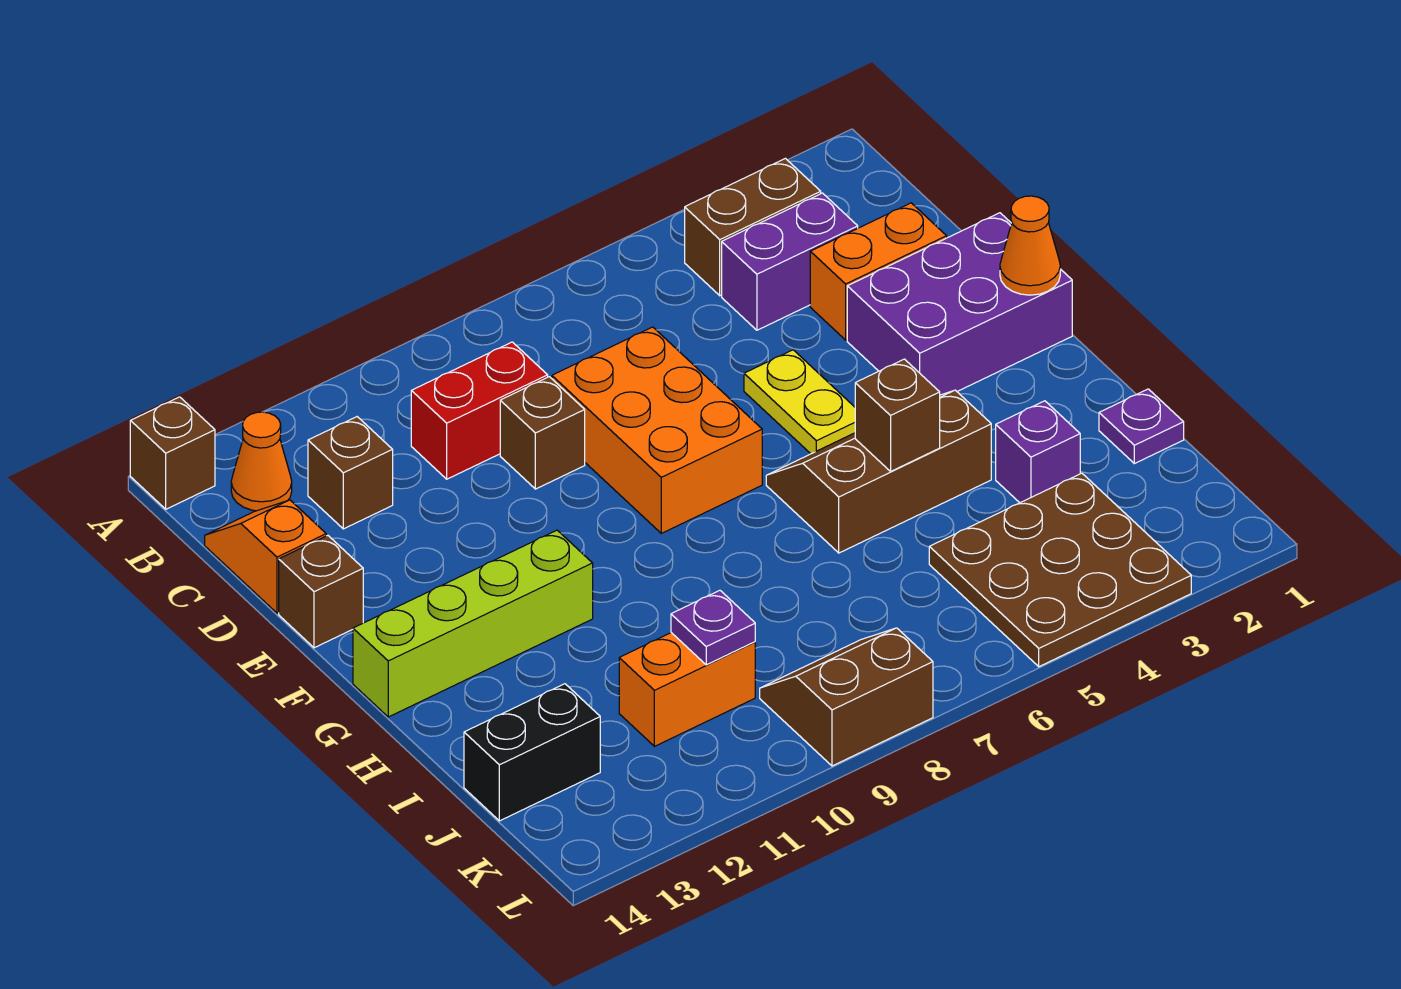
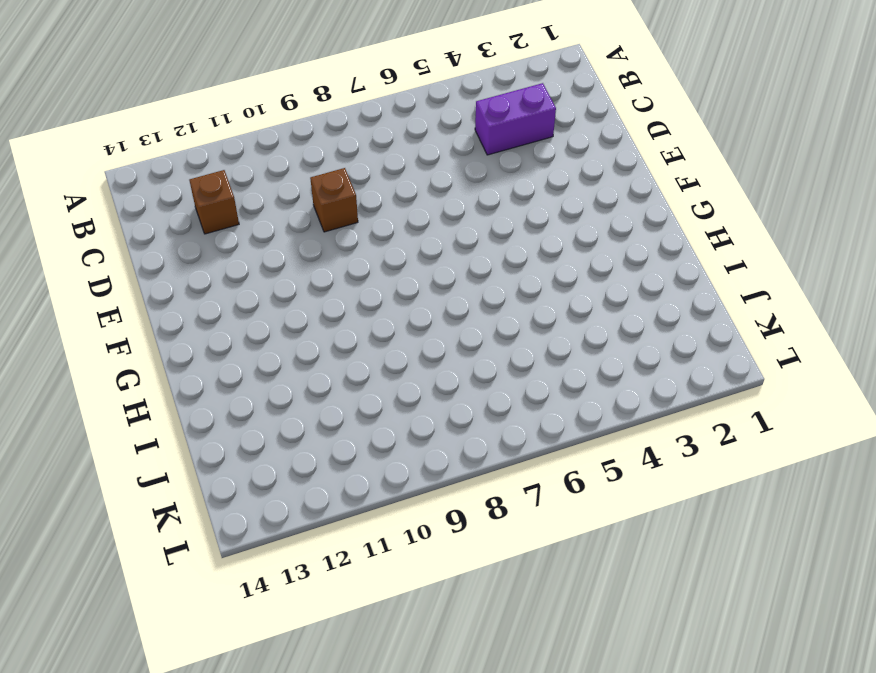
none -> brown brick A14 level 1
none -> brown brick B3:B4 level 1
none -> orange cone B13 level 1

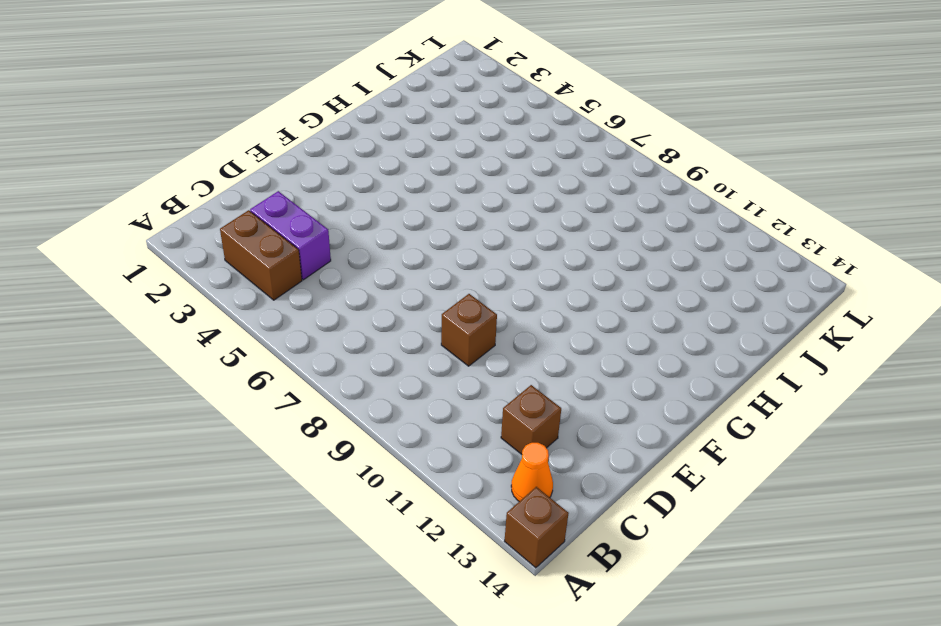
none -> red brick C9:C10 level 1
none -> orange slope C14:D14 level 1 top D
none -> orange brick D2:D3 level 1

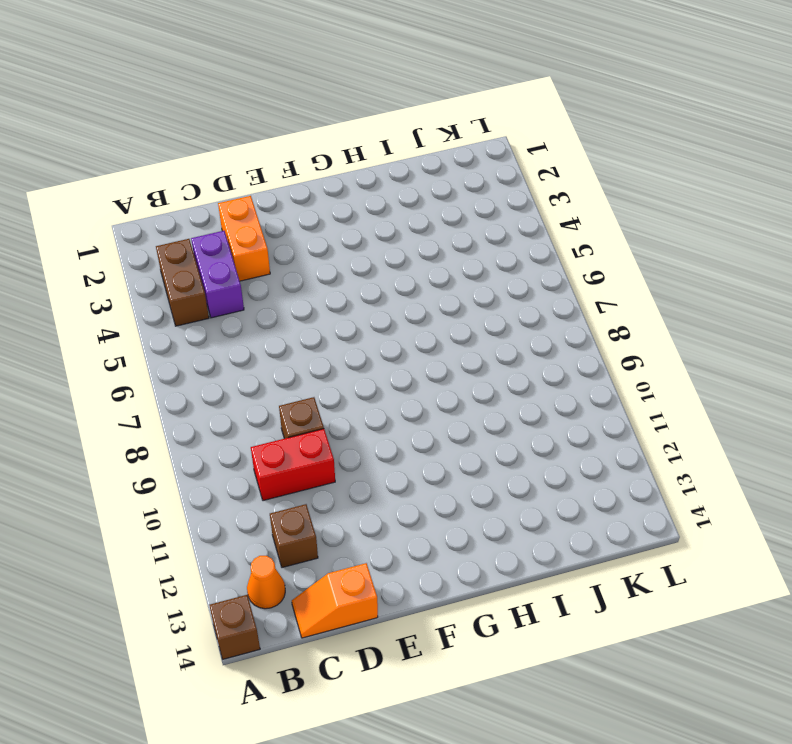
red brick C10:D10 level 1 -> red brick C9:C10 level 1
none -> orange brick D7:F8 level 1
none -> purple brick E1:F3 level 1
none -> yellow plate E5:F5 level 1

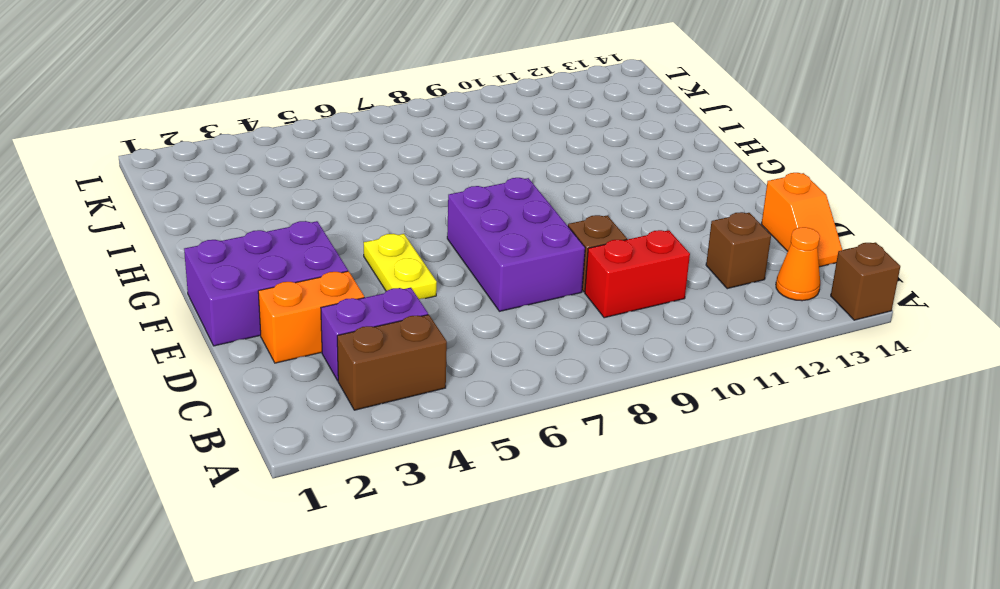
purple brick D7:F8 level 1 -> orange brick D7:F8 level 1
none -> brown brick E14 level 1
none -> brown slope G4:H6 level 1 top H
none -> lime brick G11:G14 level 1

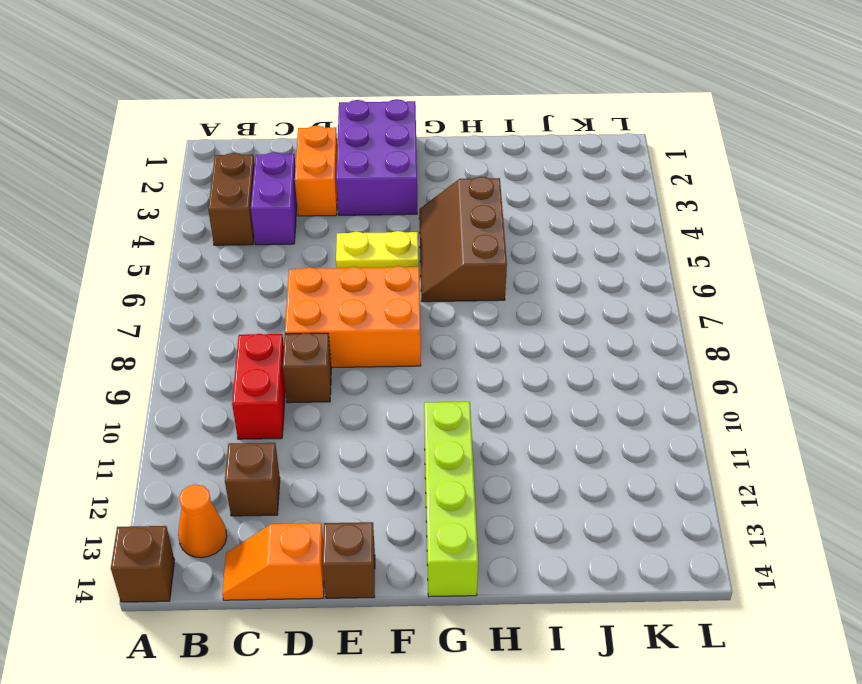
none -> purple plate I1 level 1
none -> purple brick I3 level 1
none -> brown plate J3:L5 level 1

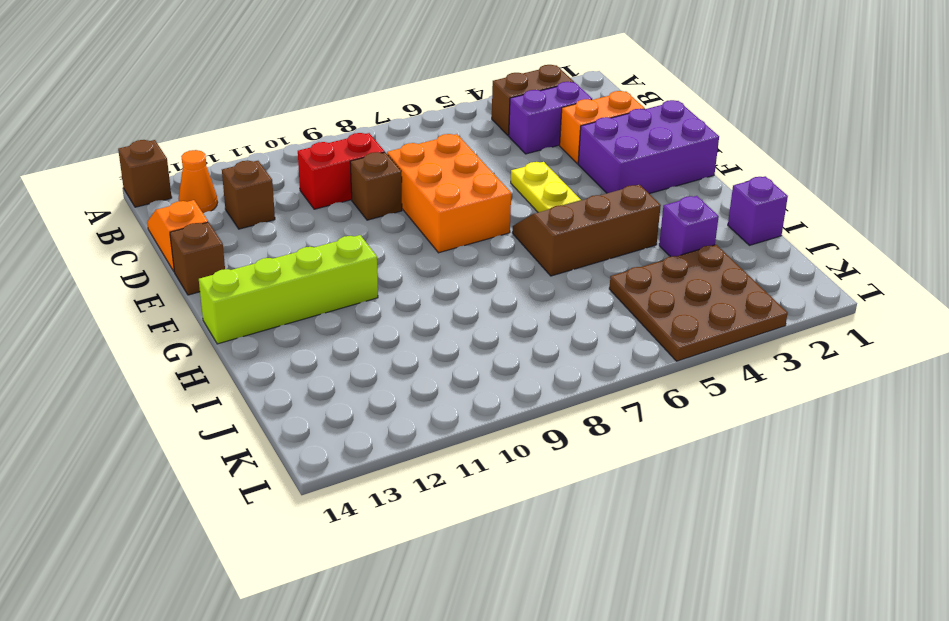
purple brick I1 level 1 -> purple plate I1 level 1
none -> orange brick J10:J11 level 1
none -> black brick J13:J14 level 1
none -> brown slope K8:L9 level 1 top L

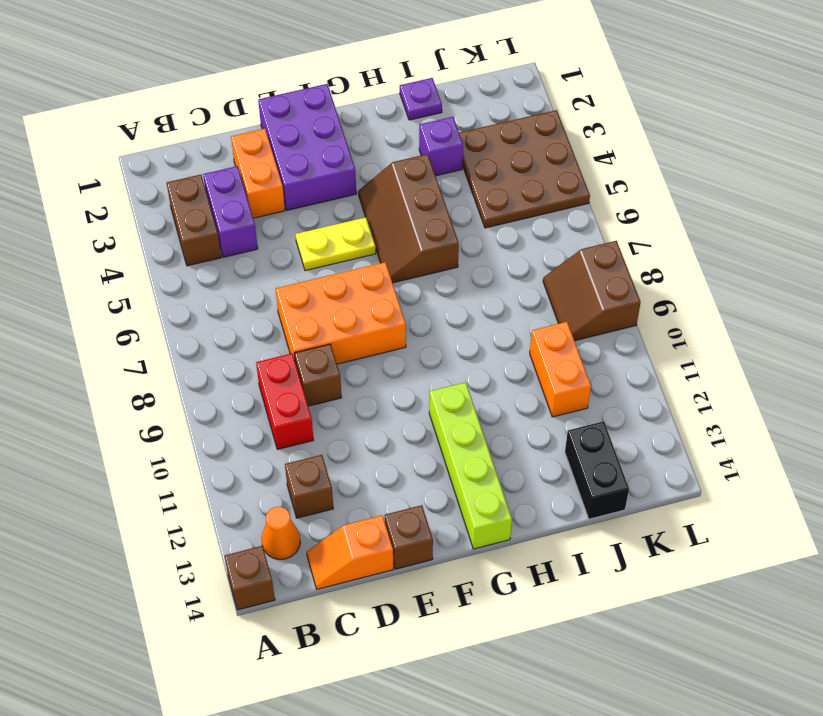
none -> orange cone F1 level 2
none -> brown brick H5 level 2
none -> purple plate J10 level 2

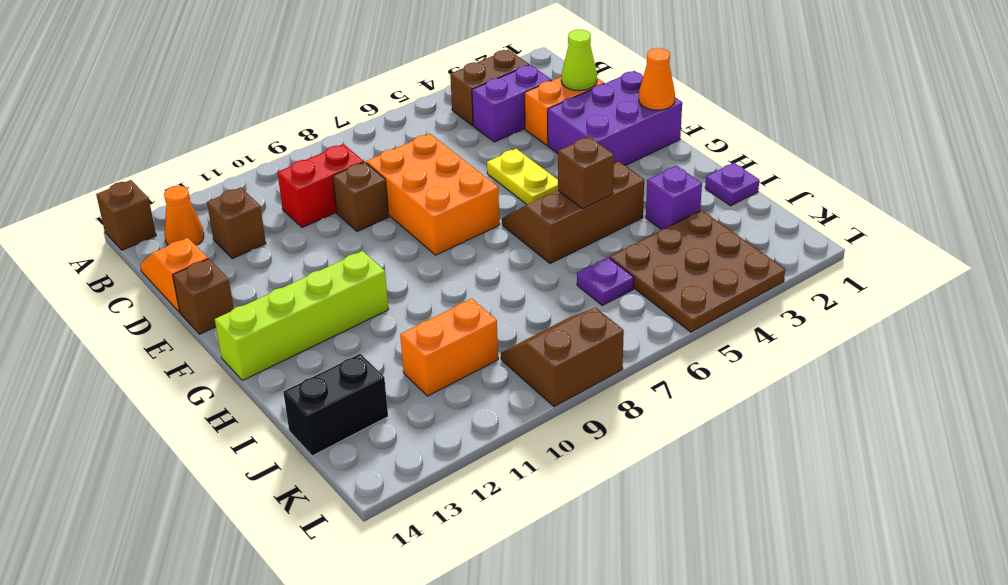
lime cone D2 level 2 -> none
purple plate J6 level 1 -> purple plate J10 level 2

